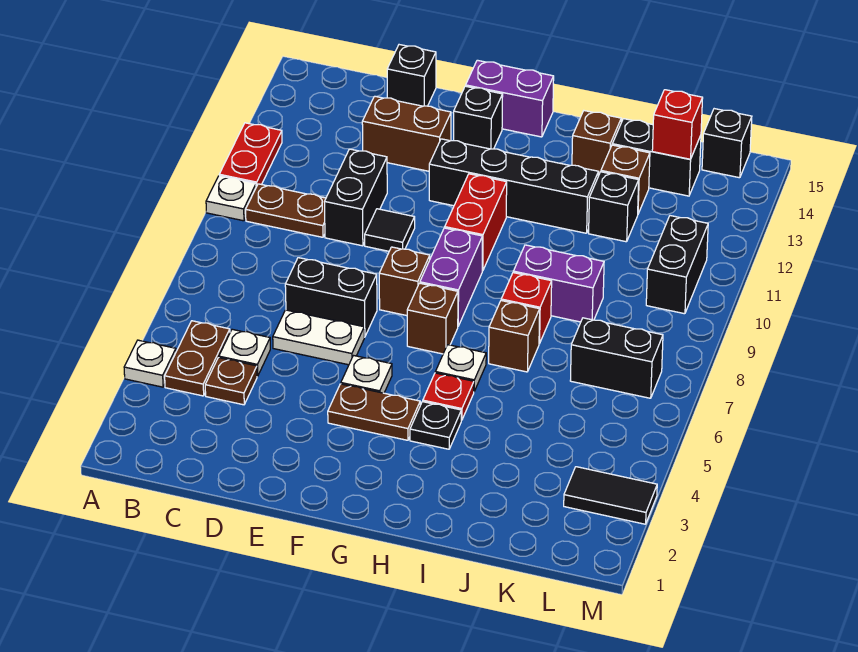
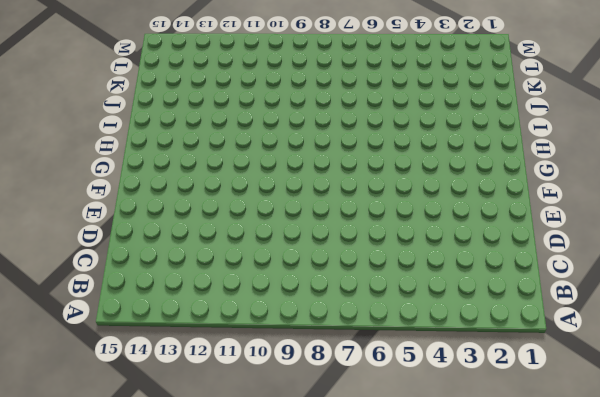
none -> white plate A4 level 1
none -> white plate A10 level 1
none -> red plate A11:A12 level 1
none -> brown plate B4:B5 level 1

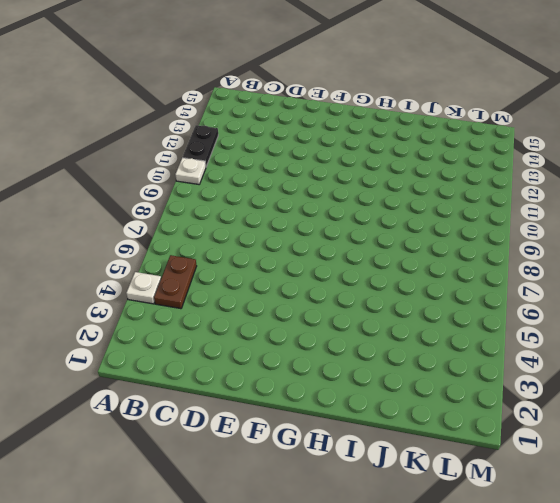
black plate A11:A12 level 1 -> red plate A11:A12 level 1
none -> brown plate B10:C10 level 1
none -> brown plate C4 level 1
none -> white plate C5 level 1
none -> white plate D6:E6 level 1

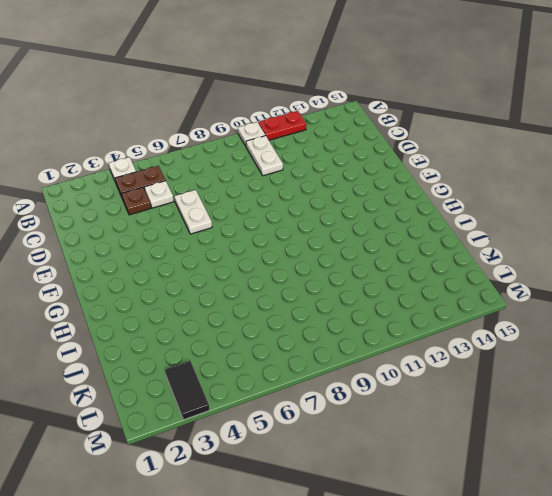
white plate B10:C10 level 1 -> brown plate B10:C10 level 1
none -> black brick D7:E7 level 1
none -> black brick D10:D11 level 1
none -> brown brick D13:E13 level 1
none -> black brick D15 level 1

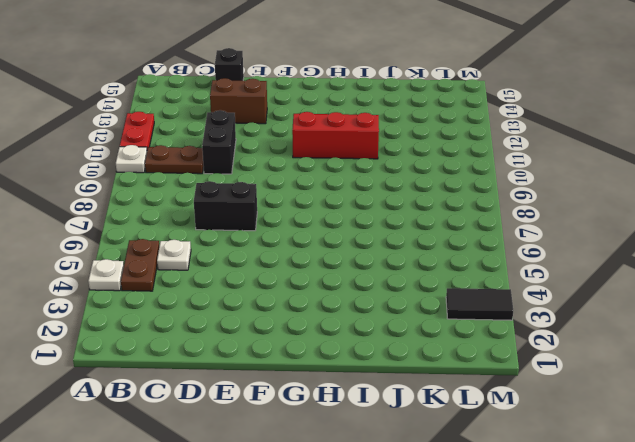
red brick G11:I11 level 1 -> red brick G10:G11 level 1
none -> brown plate C4 level 1
none -> white plate D6:E6 level 1
none -> black tile E10 level 1
none -> brown plate F4:G4 level 1

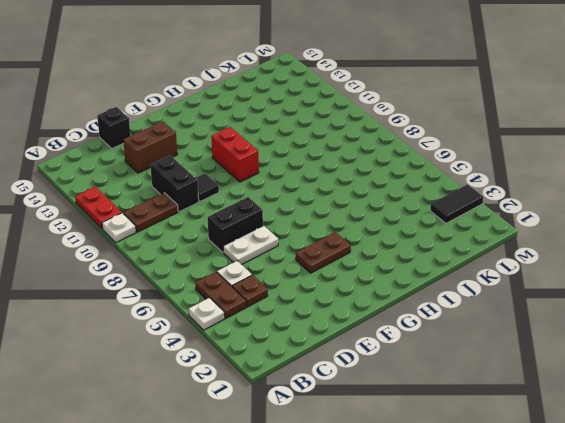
none -> white plate F5 level 1
none -> brown brick F8 level 1
none -> black brick F12:I12 level 1
none -> black brick F14 level 1

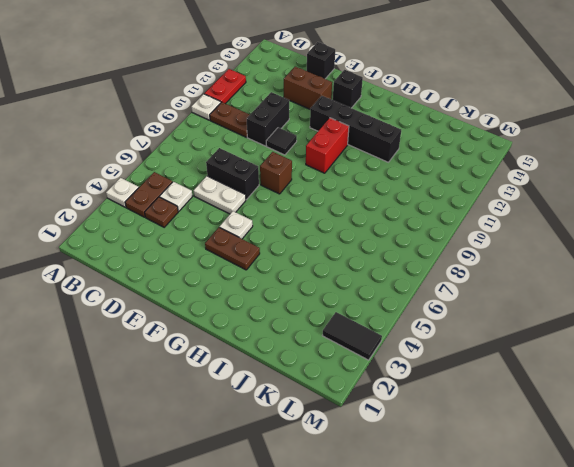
none -> purple brick F15:G15 level 1
none -> brown brick G7 level 1
none -> purple brick G8:G9 level 1
none -> black plate H4 level 1

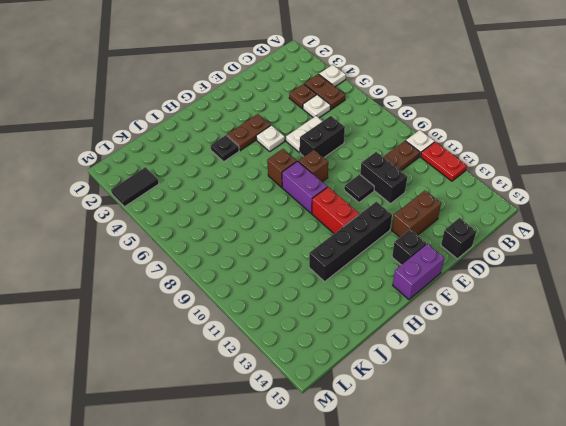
none -> red plate H5 level 1
none -> white plate H6 level 1
none -> brown brick I7 level 1
none -> red brick I8 level 1

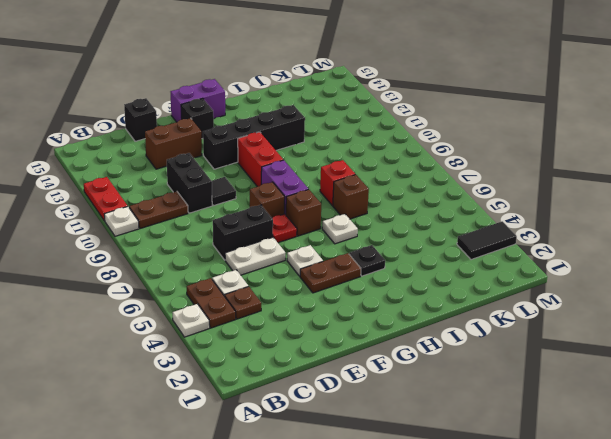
red plate F7 level 1 -> red plate H5 level 1
none -> purple brick I9:J9 level 1
none -> brown brick I14 level 1
none -> black brick J12 level 1
none -> brown brick J13 level 1

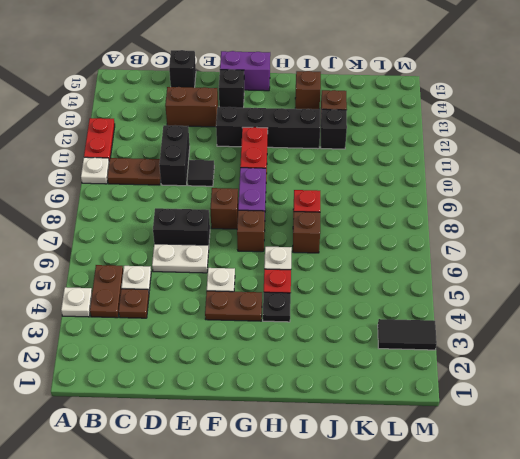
none -> purple brick I9:J9 level 1
none -> black brick J14:K14 level 1
none -> black brick K7:L7 level 1
none -> black brick L10:L11 level 1

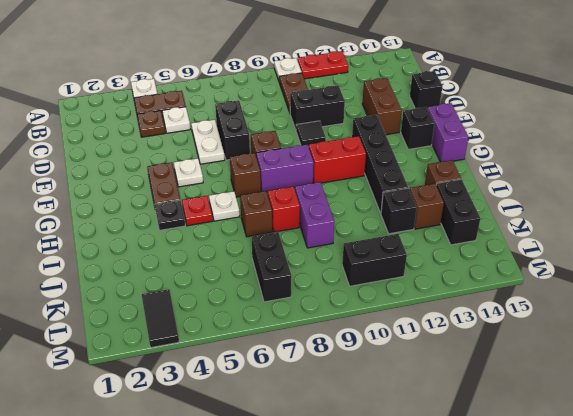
none -> black brick L15 level 1
none -> red brick K14 level 2

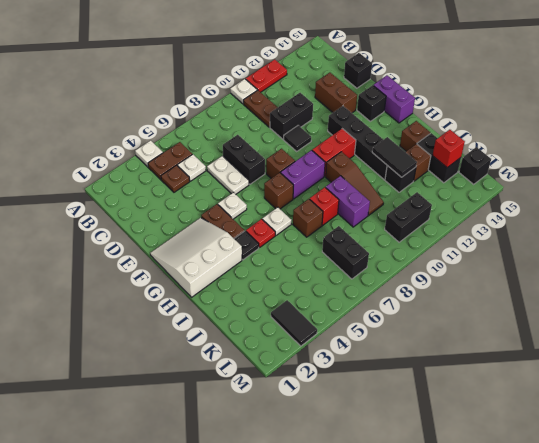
white slope F1:H3 level 1 top H -> none
brown slope H10:J10 level 1 top H -> none
black tile I12:J12 level 2 -> none

